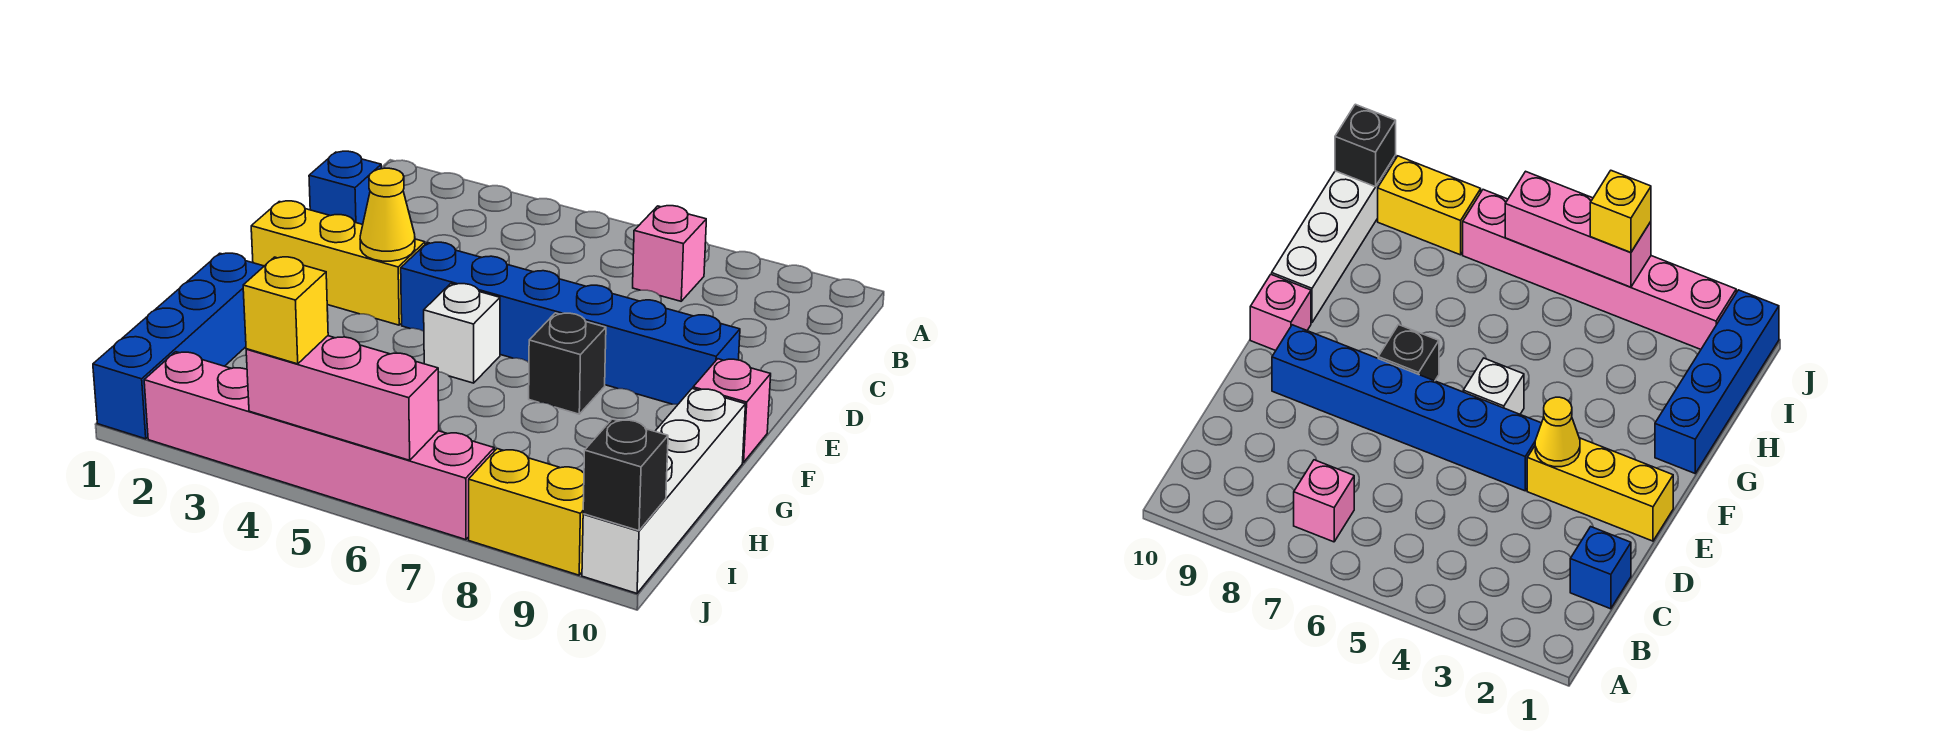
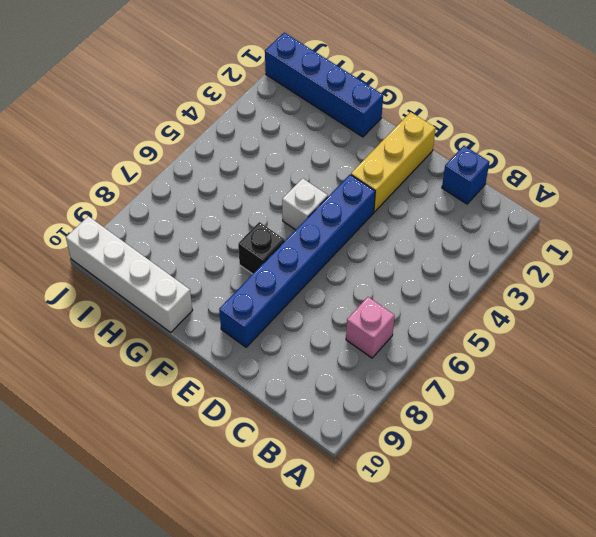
none -> pink brick F10 level 1
none -> pink brick J2:J7 level 1
none -> yellow brick J8:J9 level 1

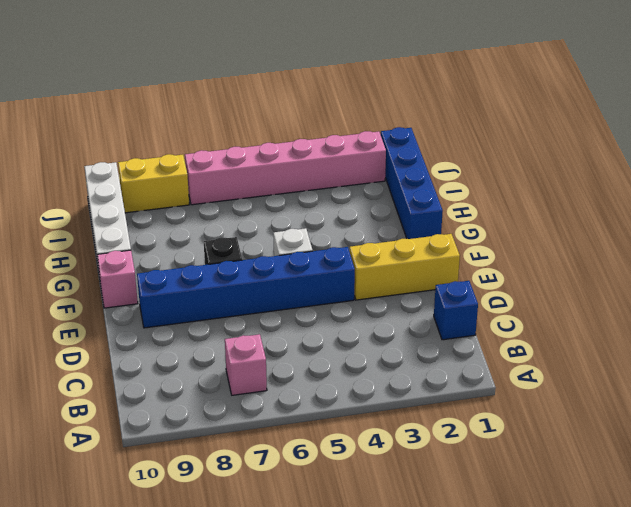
none -> yellow cone E3 level 2
none -> pink brick J4:J6 level 2
none -> black brick J10 level 2

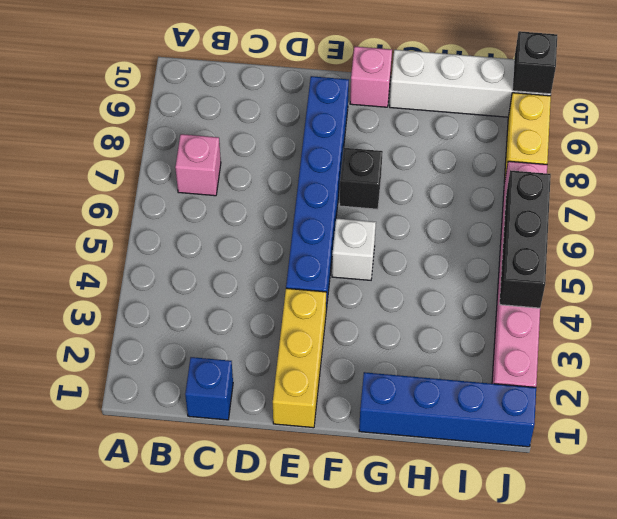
black brick J4:J6 level 2 -> pink brick J4:J6 level 2
none -> yellow cone E3 level 2
none -> yellow brick J4 level 3

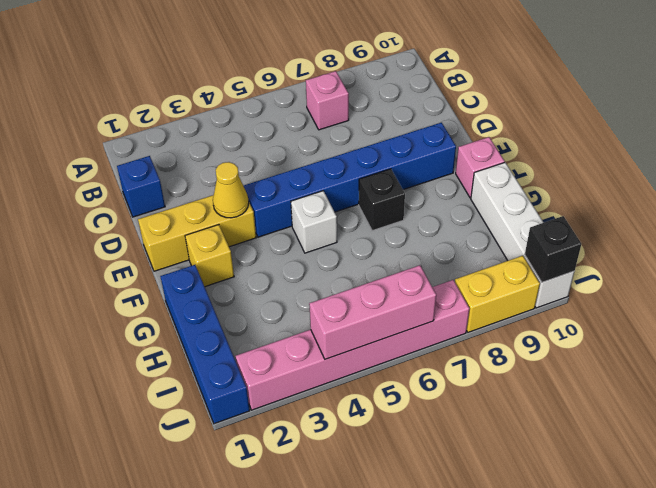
yellow brick F2 level 1 -> yellow brick J4 level 3

